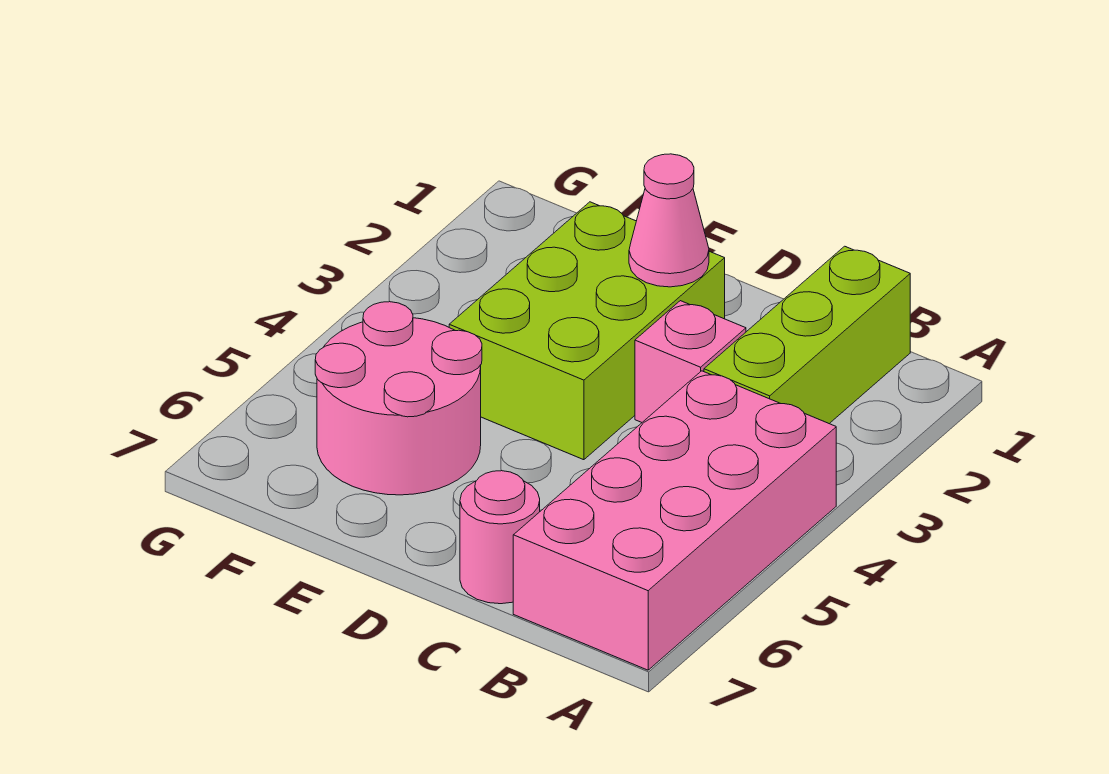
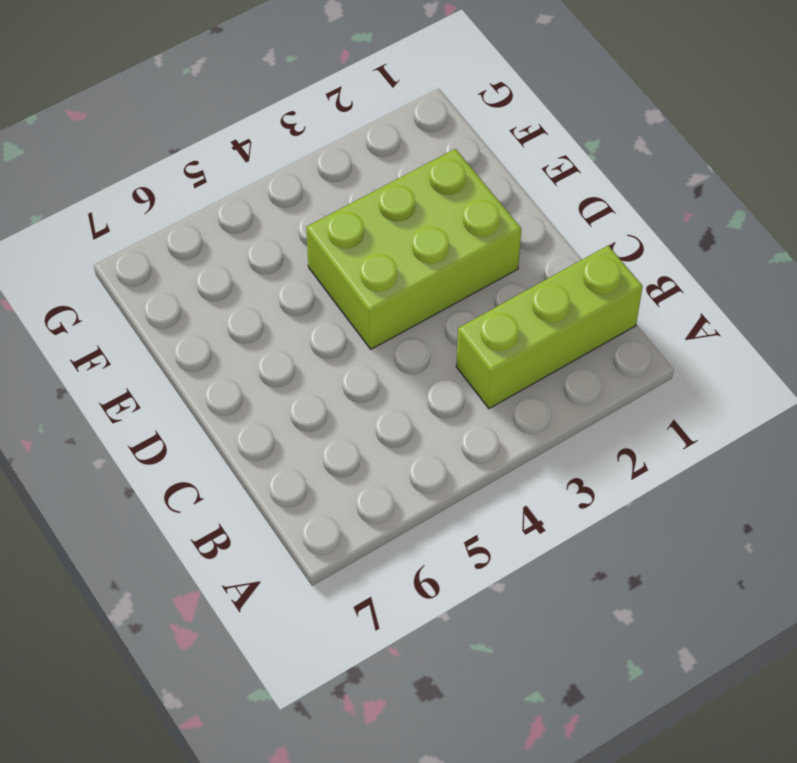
none -> pink brick A4:B7 level 1
none -> pink brick C3 level 1

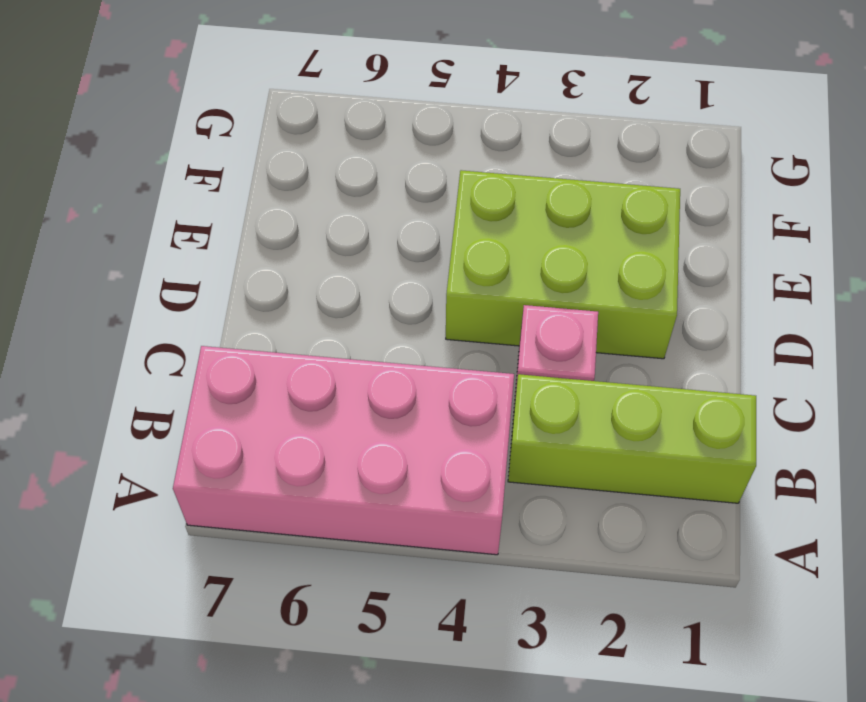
none -> pink round brick C7 level 1
none -> pink round brick E5:F6 level 1

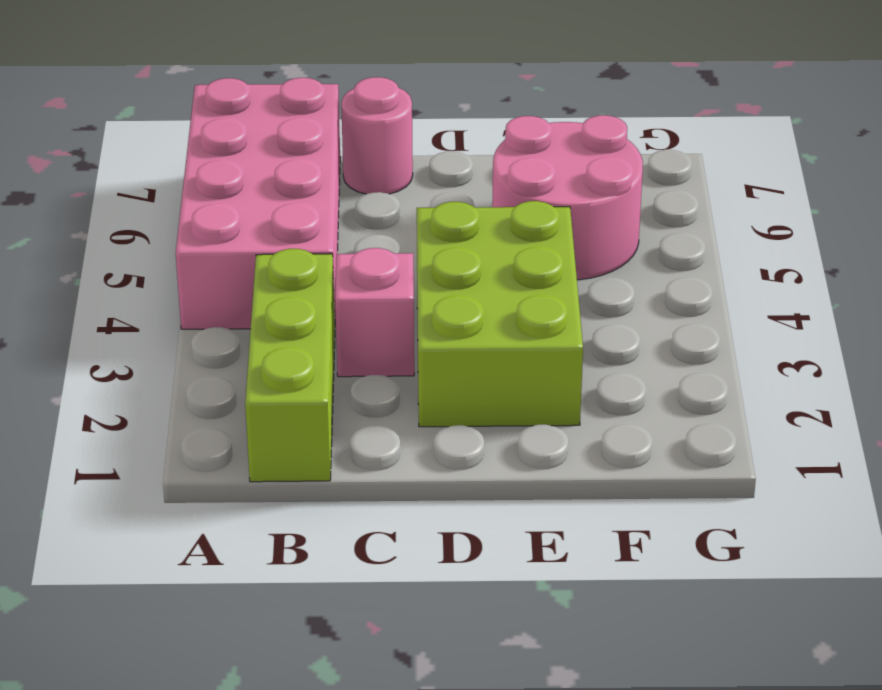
none -> pink cone D2 level 2

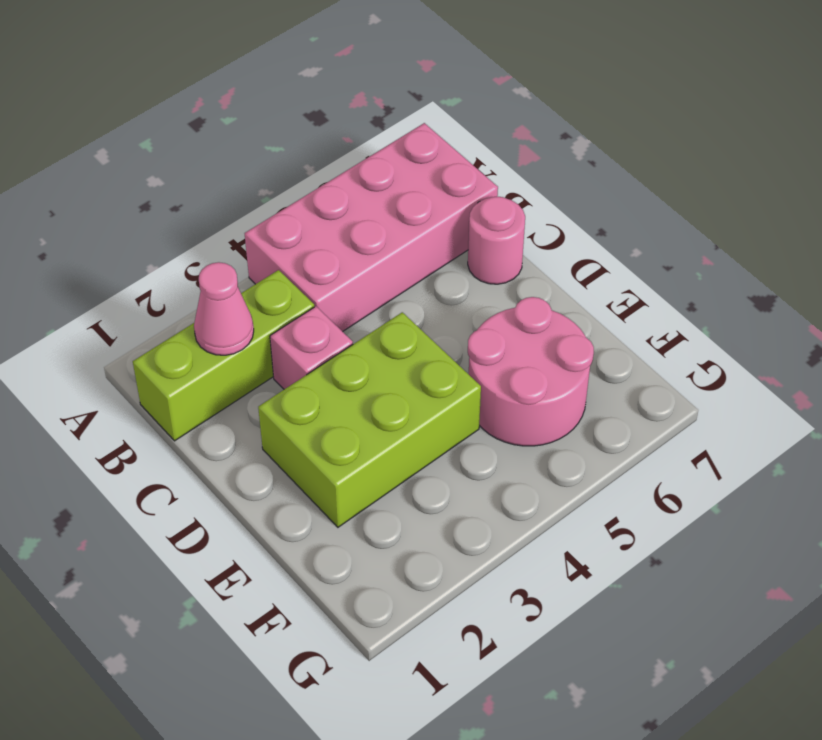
pink cone B2 level 2 -> pink cone D2 level 2

